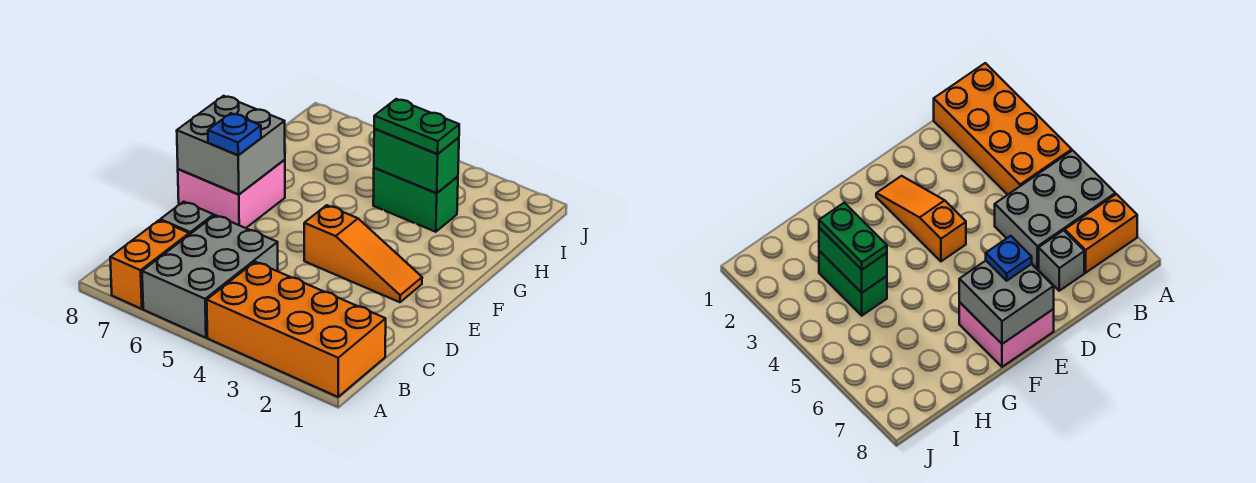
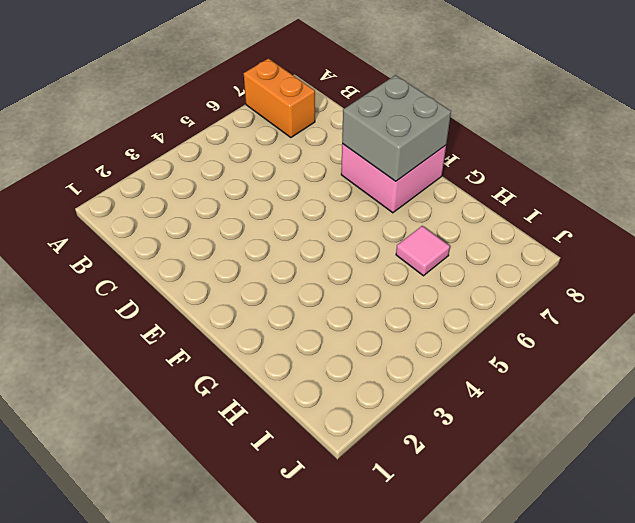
pink tile H6 level 1 -> none
none -> orange brick A1:B4 level 1
none -> grey brick A5:C6 level 1

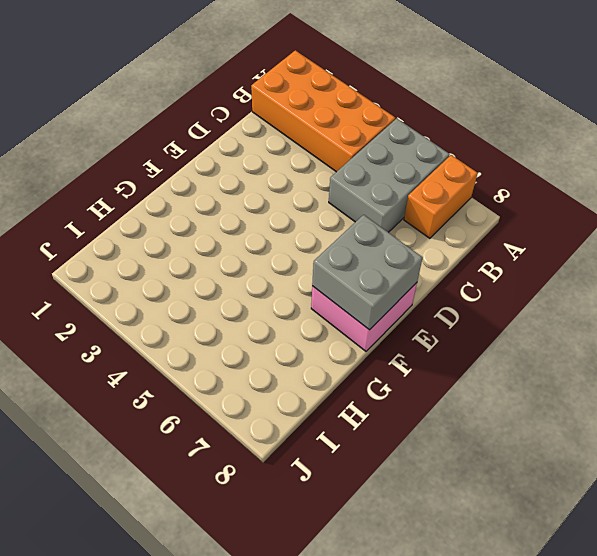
none -> grey brick C7 level 1
none -> orange slope E2:E4 level 1 top 4

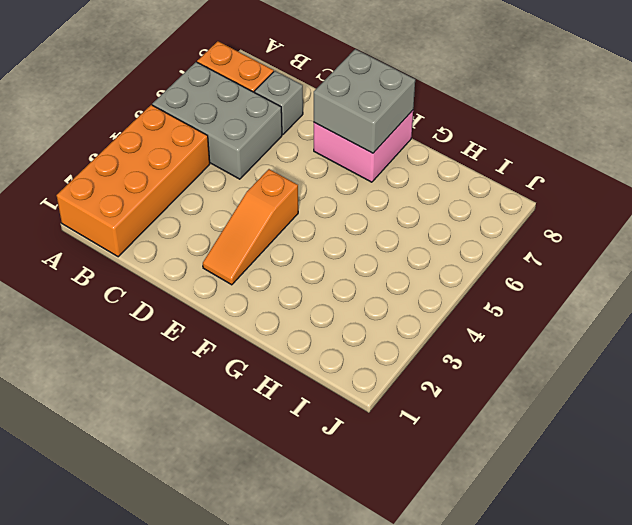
none -> green brick H3:H4 level 1
none -> green brick H3:H4 level 2

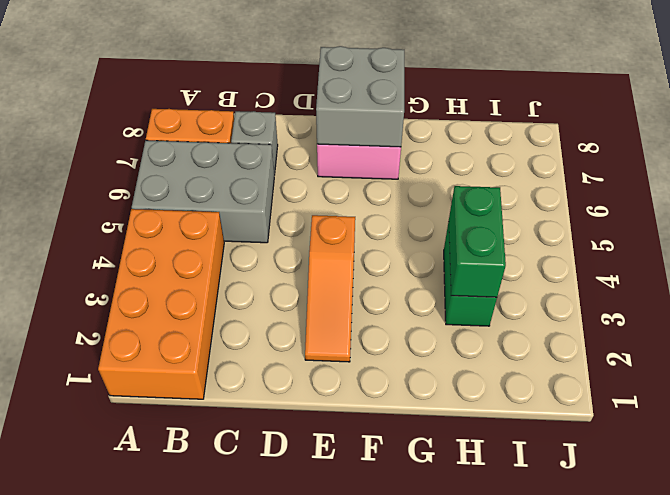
none -> blue plate E7 level 3
none -> green plate H3:H4 level 3

